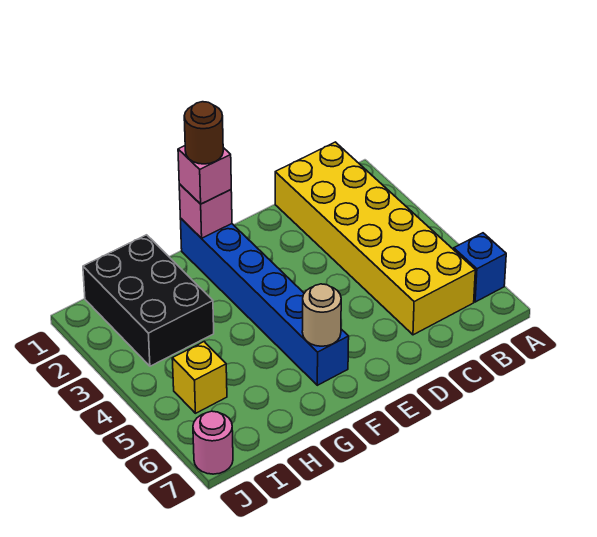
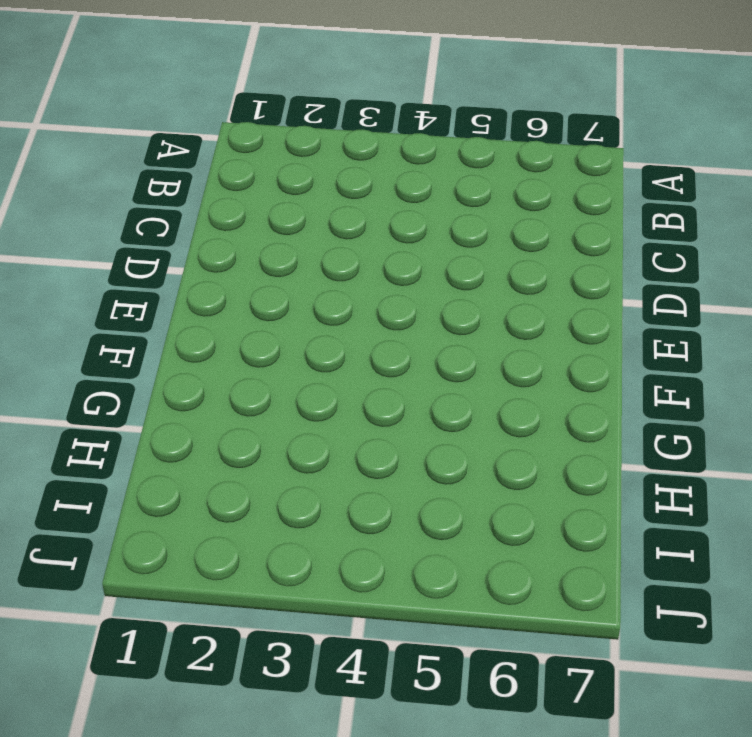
none -> blue brick A6 level 1
none -> yellow brick B1:C6 level 1

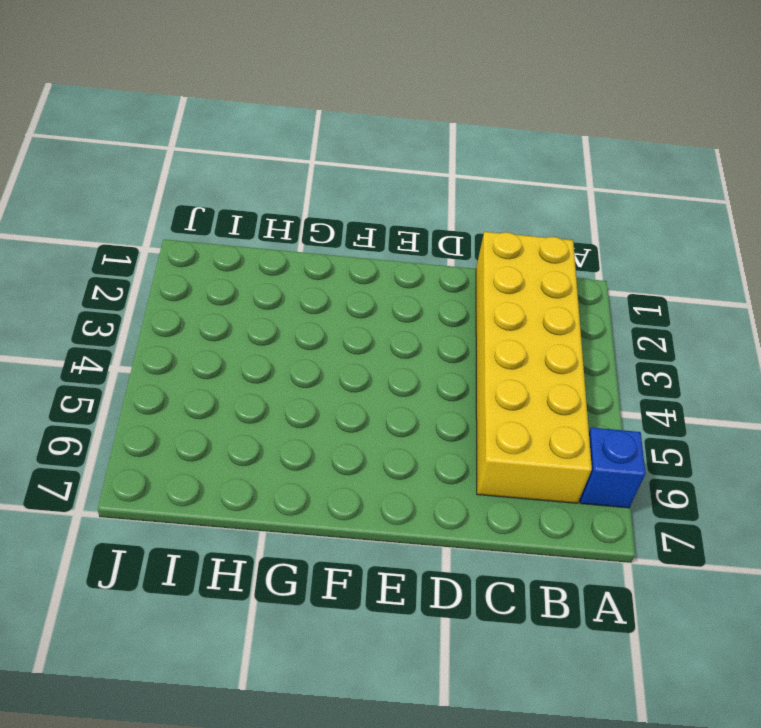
none -> blue brick F1:F6 level 1
none -> black brick H1:I3 level 1

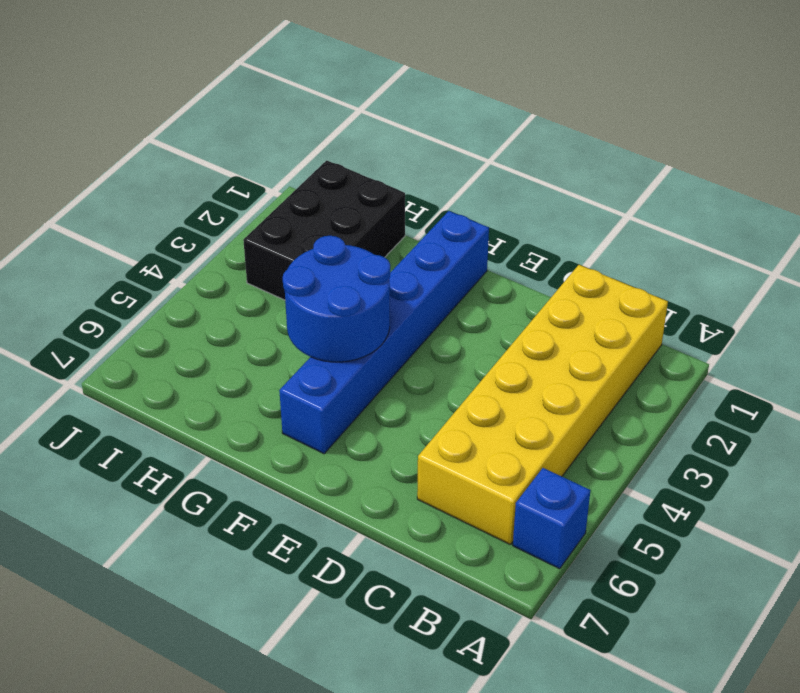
blue round brick F4:G5 level 2 -> none
none -> yellow brick I5 level 1
none -> pink round brick J7 level 1

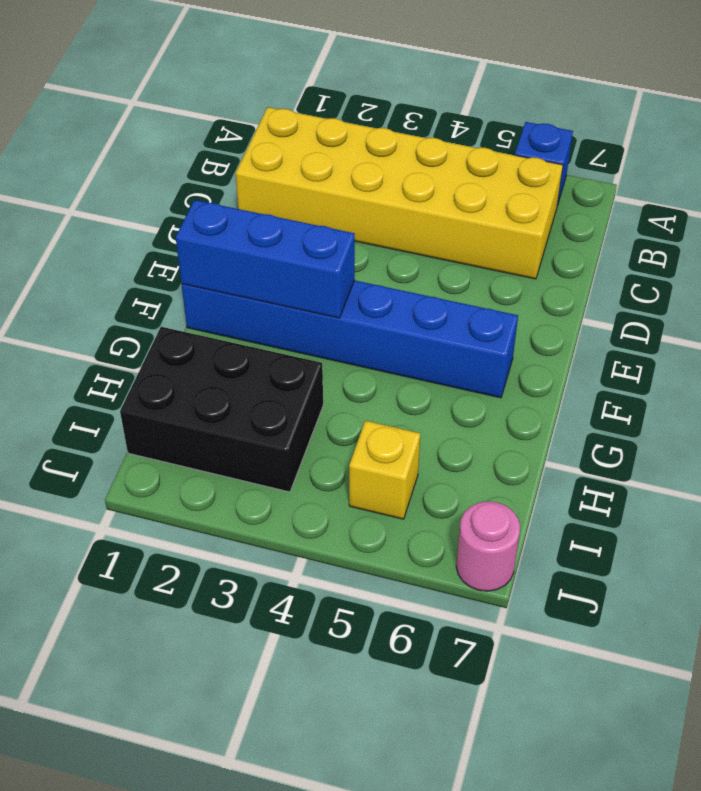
blue brick F1:F3 level 2 -> pink brick F1 level 2
none -> tan round brick F6 level 2
none -> pink brick F1 level 3

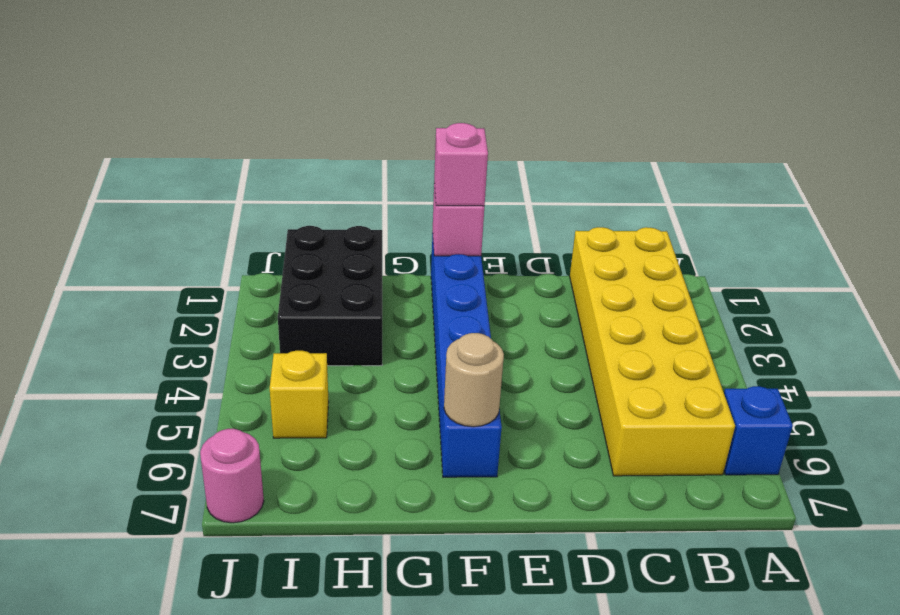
none -> brown round brick F1 level 4

